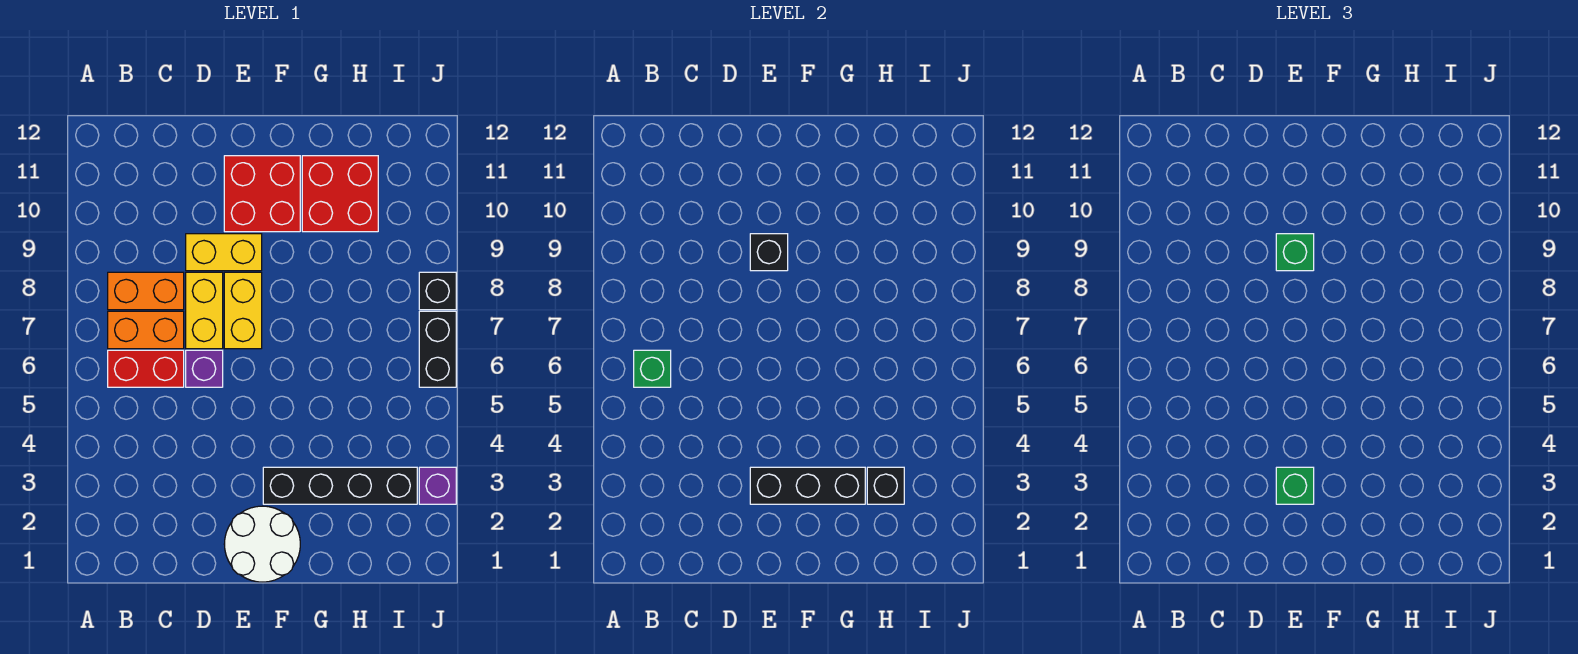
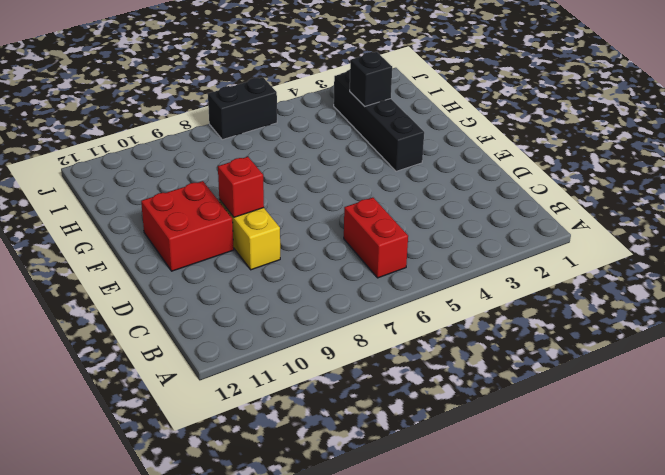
red brick E9 level 2 -> black brick E9 level 2
none -> orange brick B7:C7 level 1
none -> orange brick B8:C8 level 1
none -> purple brick D6 level 1

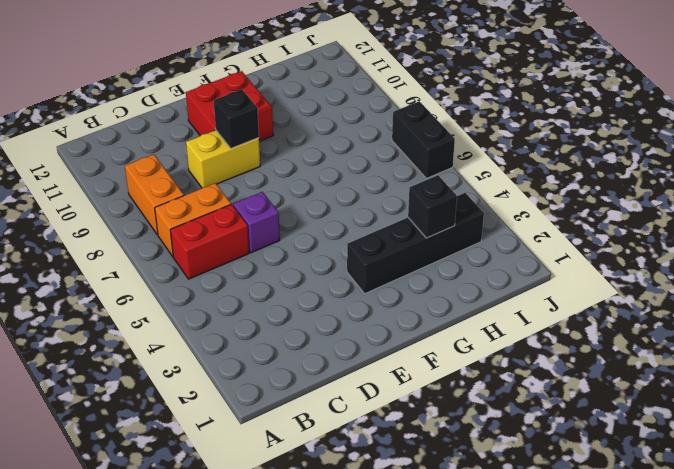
orange brick B8:B9 level 1 -> orange brick B8:C8 level 1
none -> yellow brick D7:D8 level 1
none -> white round brick E1:F2 level 1
none -> yellow brick E7:E8 level 1

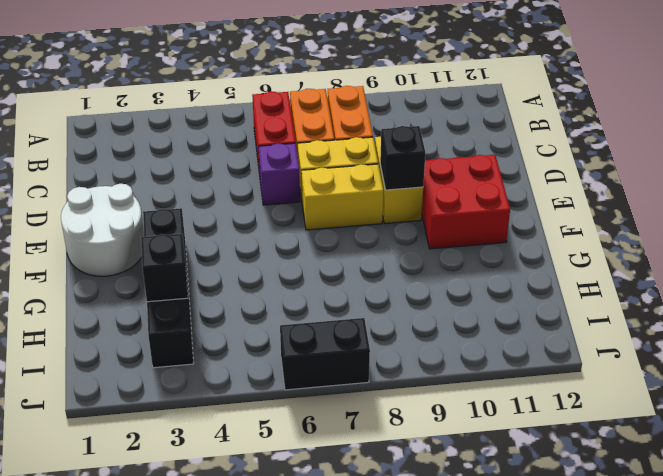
none -> red brick G10:H11 level 1
none -> purple brick J3 level 1
none -> black brick J8 level 1

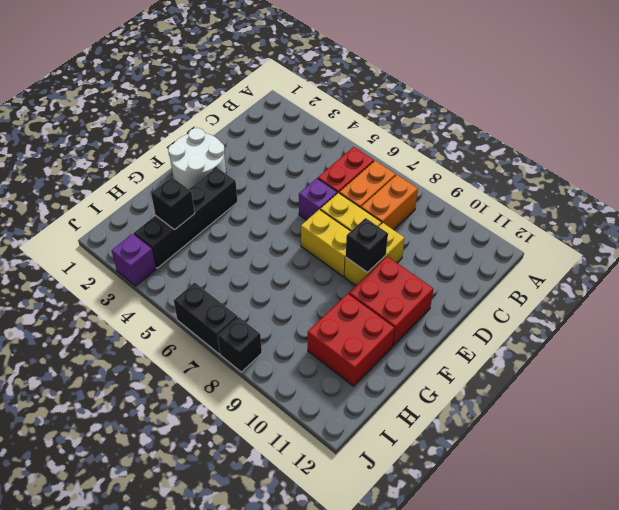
none -> green brick B6 level 2
none -> black brick E3:G3 level 2
none -> green brick E3 level 3

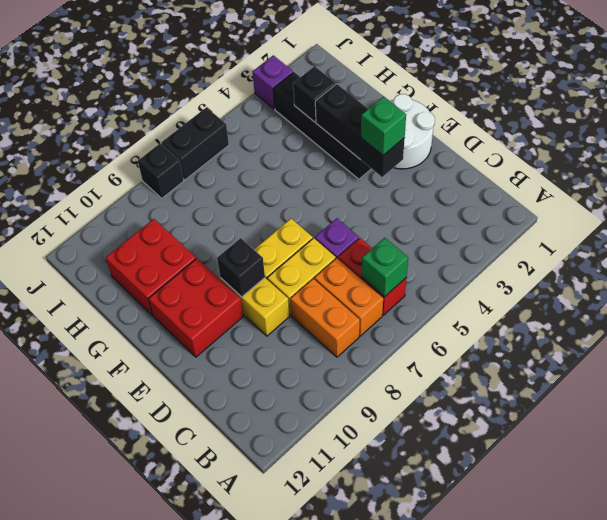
none -> green brick E9 level 3

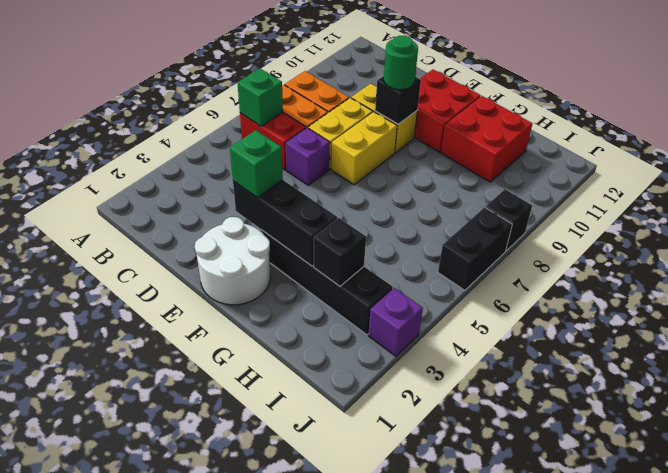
green round brick E9 level 3 -> green brick E9 level 3

